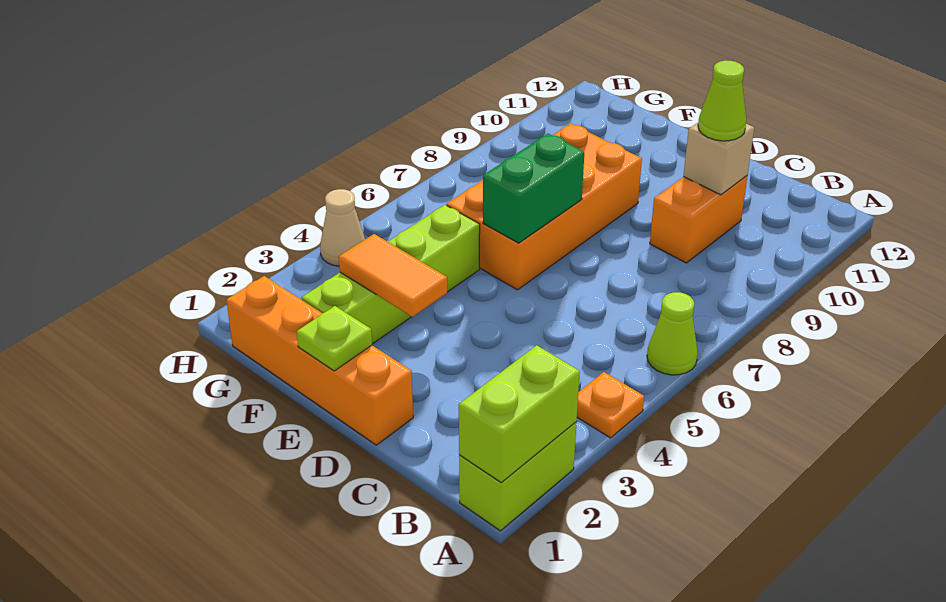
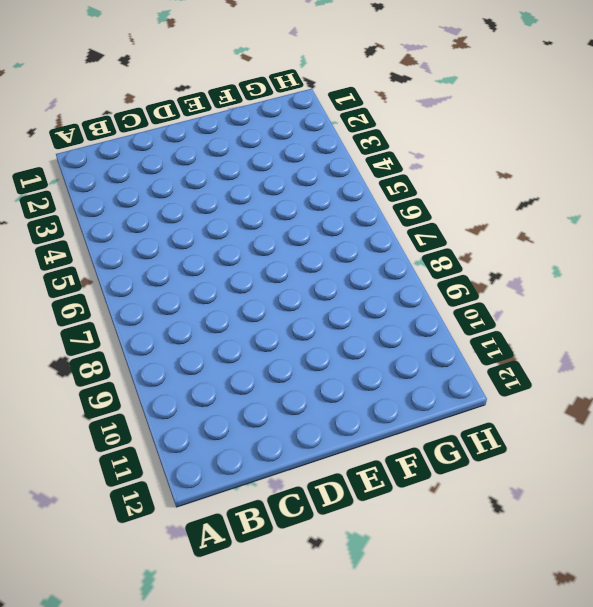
none -> lime brick A1:A2 level 1
none -> orange plate A4 level 1
none -> lime cone A6 level 1

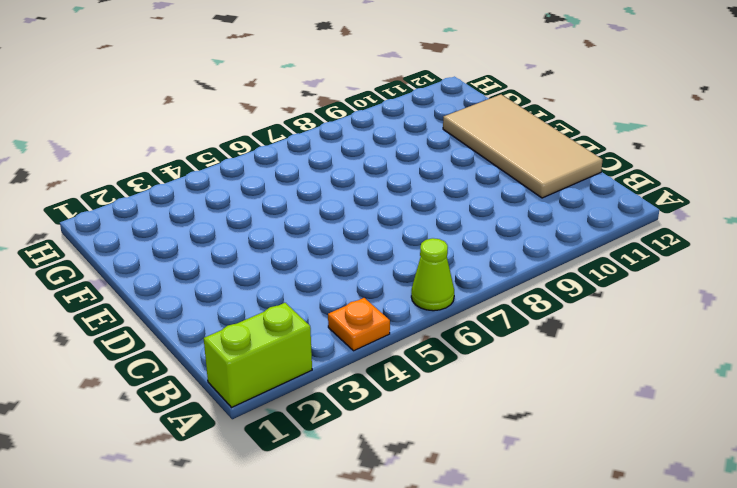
tan tile C11:F12 level 1 -> none
none -> orange brick C9:C10 level 1
none -> orange brick D1:G1 level 1
none -> orange brick E6:F9 level 1

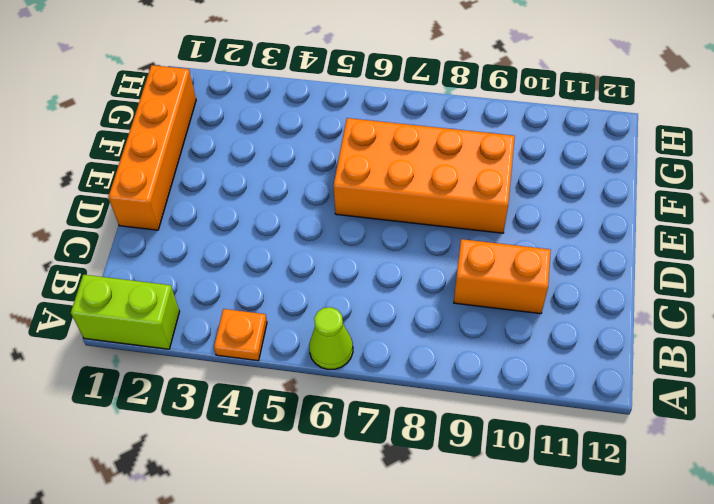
none -> lime brick F2:F5 level 1
none -> tan cone H4 level 1
none -> lime brick A1:A2 level 2

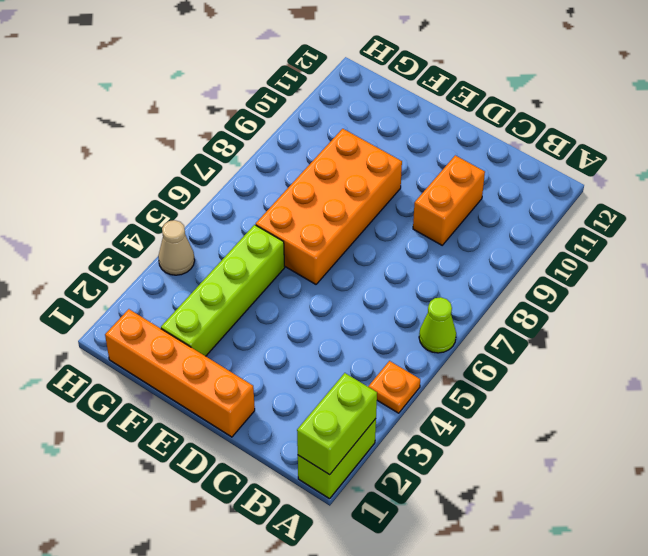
none -> tan brick C10 level 2
none -> lime plate E1 level 2
none -> orange tile E3:F3 level 2

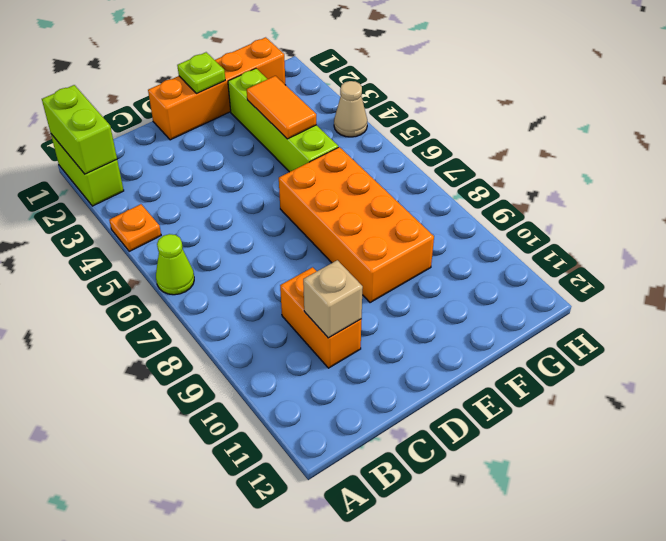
orange tile F3:F4 level 2 -> orange tile E3:F3 level 2
none -> green brick E6:E7 level 2
none -> lime cone C10 level 3

